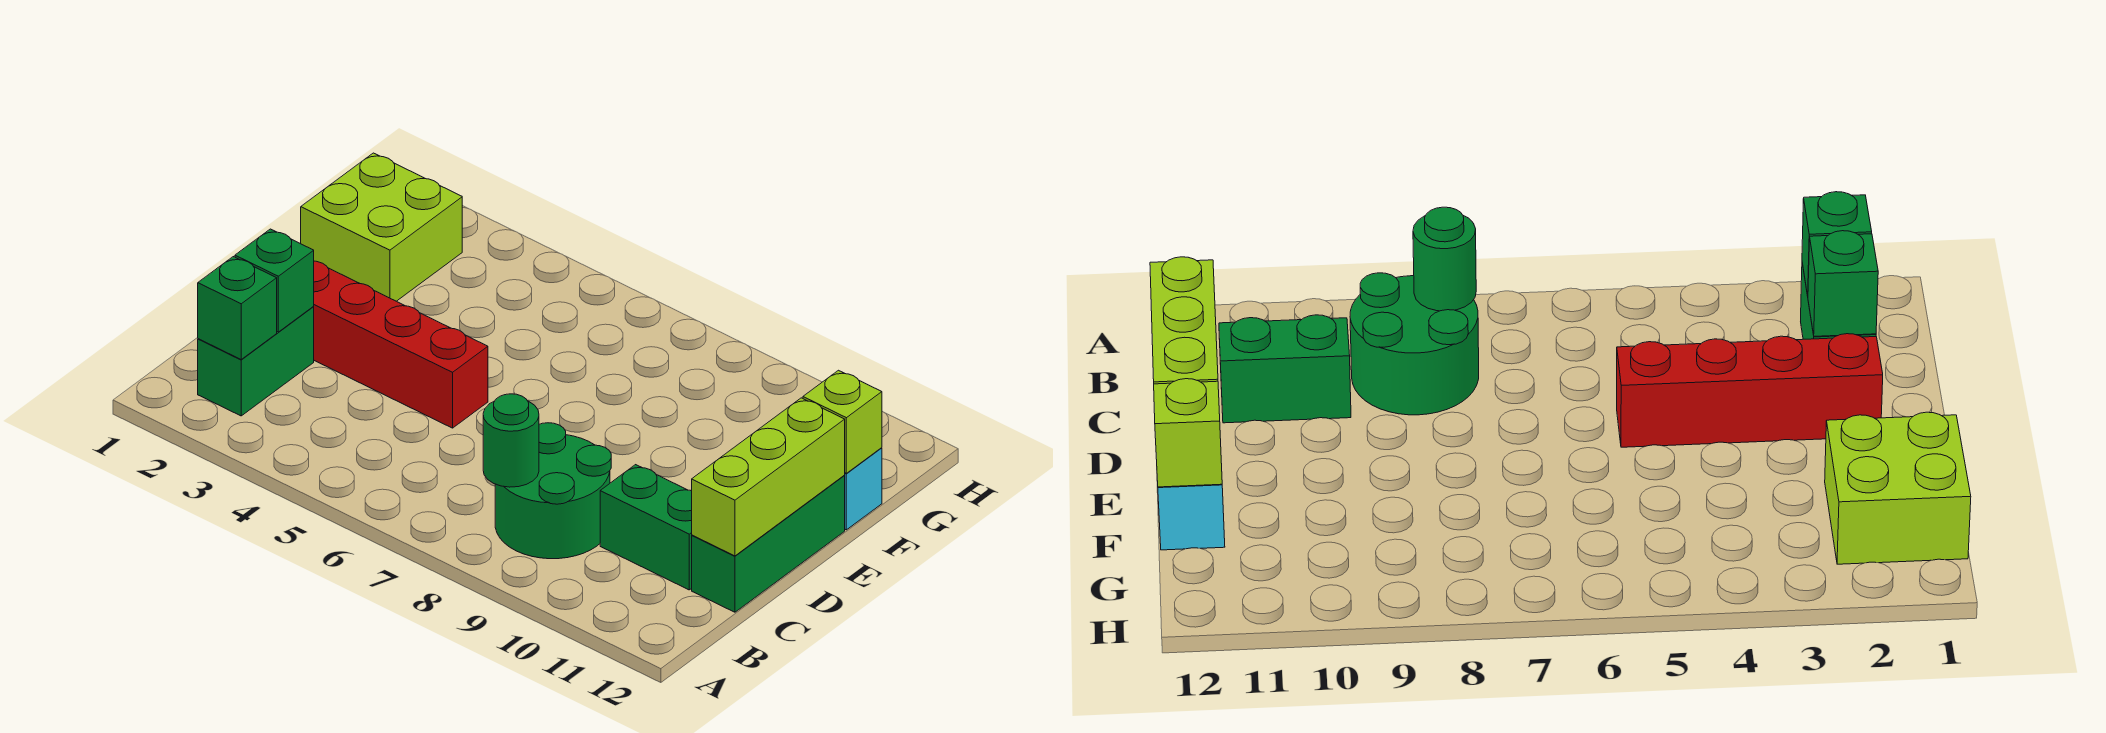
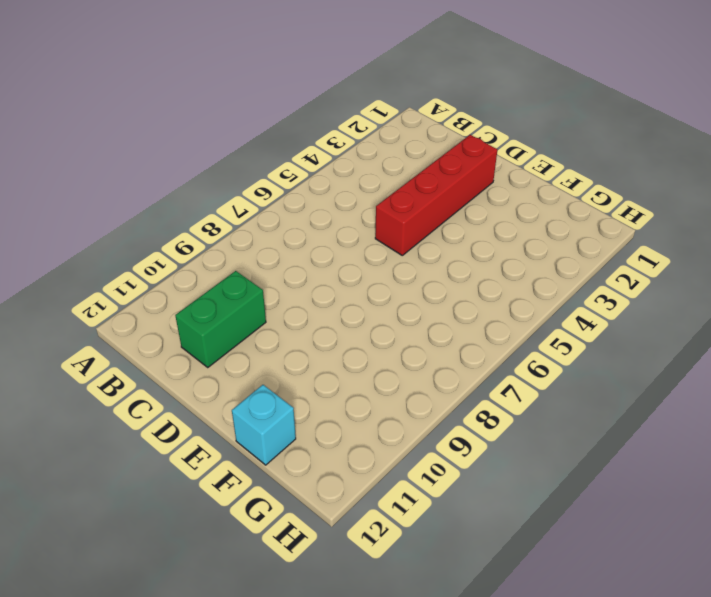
none -> green brick B2:C2 level 1
none -> green round brick B8:C9 level 1
none -> green brick C12:E12 level 1

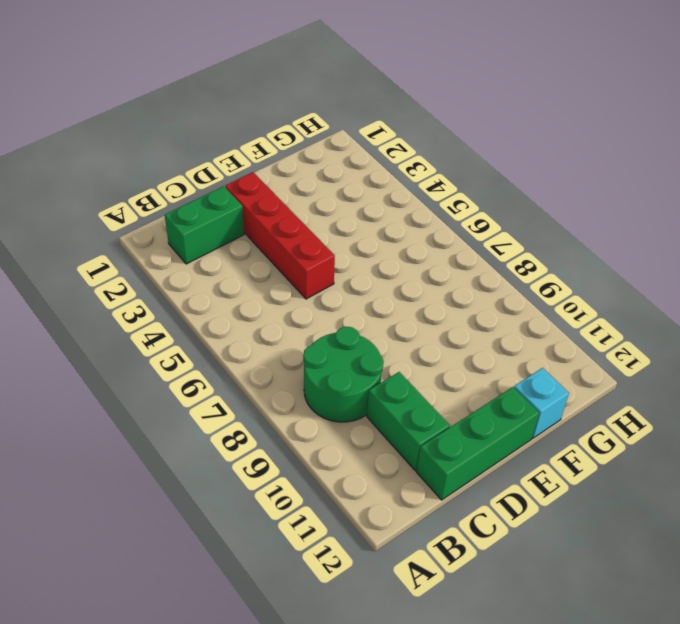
none -> lime brick F1:G2 level 1
none -> green brick B2 level 2
none -> green round brick B8 level 2

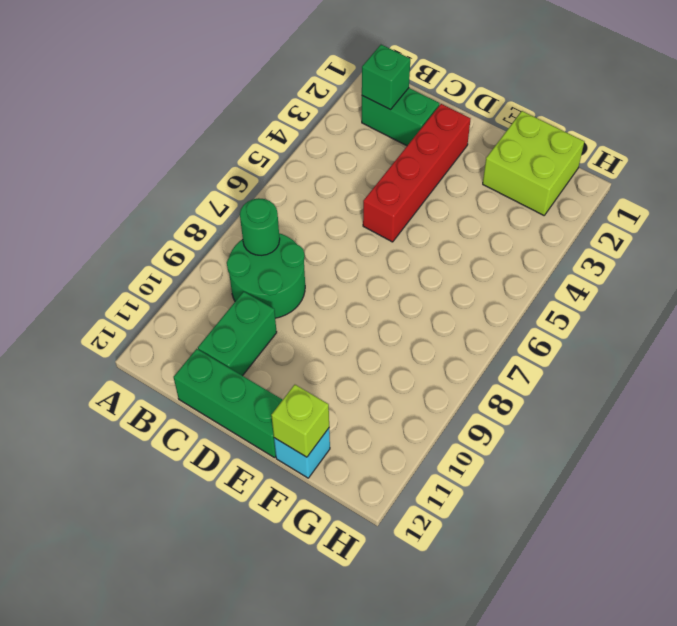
none -> green brick C2 level 2
none -> lime brick C12:E12 level 2

